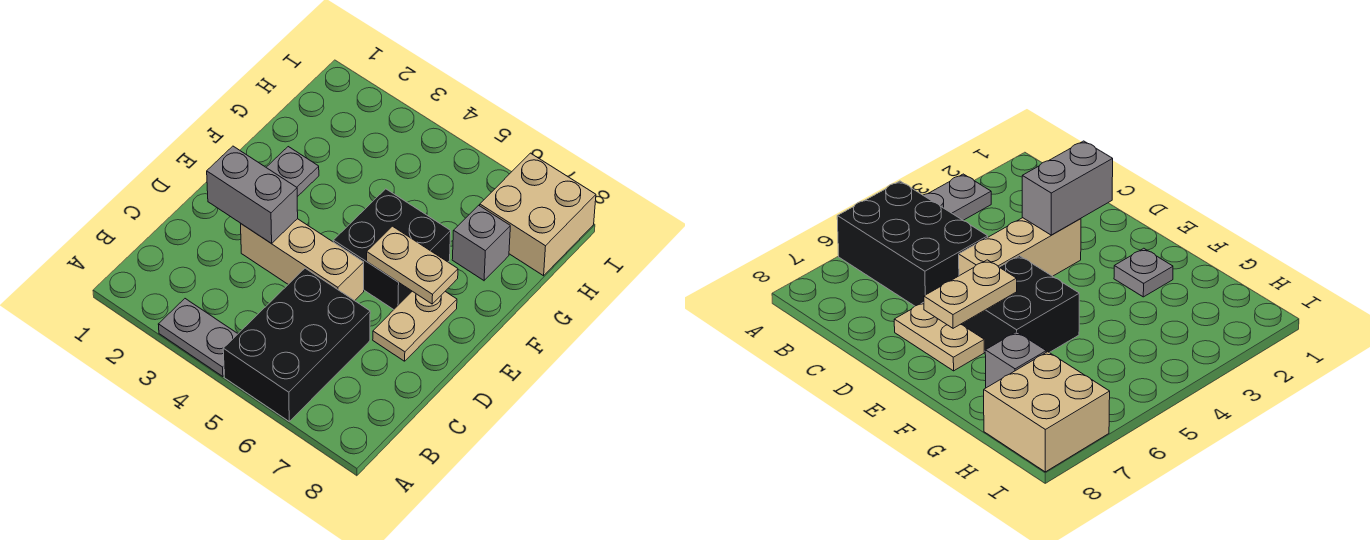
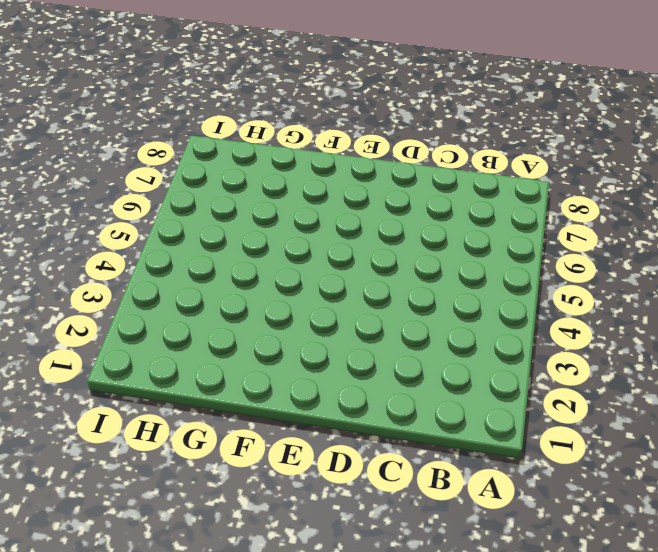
none -> grey plate A3:A4 level 1
none -> black brick A5:C6 level 1

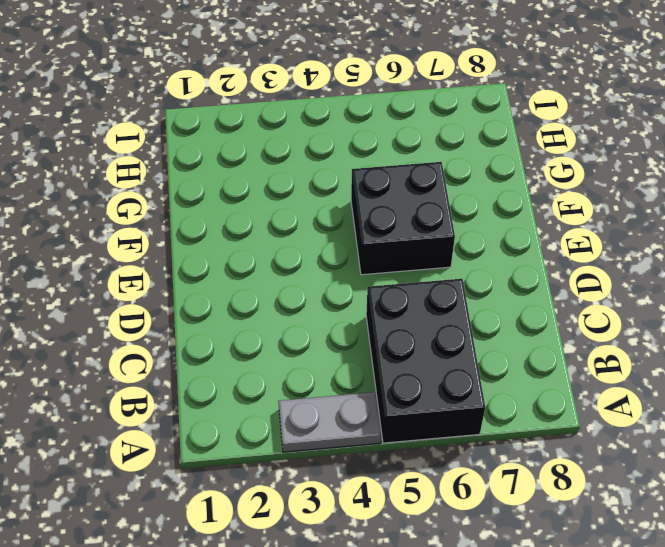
none -> tan brick D3:D5 level 1
none -> tan plate D7:E7 level 1

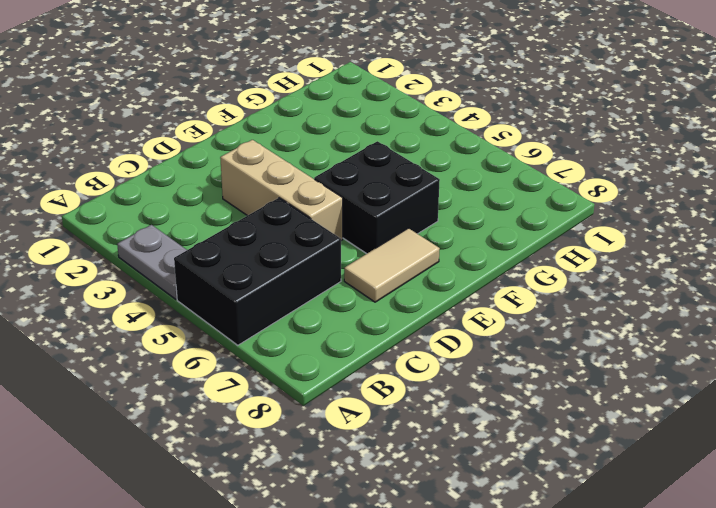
tan tile D7:E7 level 1 -> tan plate D7:E7 level 1
none -> grey plate F2 level 1
none -> grey brick G7 level 1

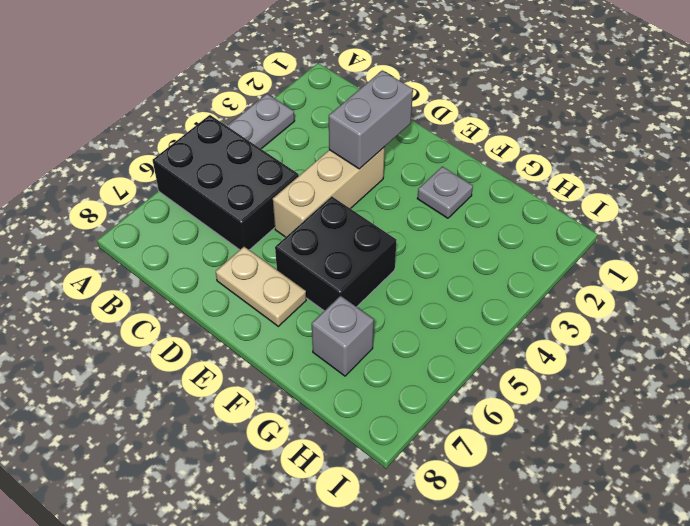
none -> tan brick H7:I8 level 1
none -> tan plate E6:E7 level 2

